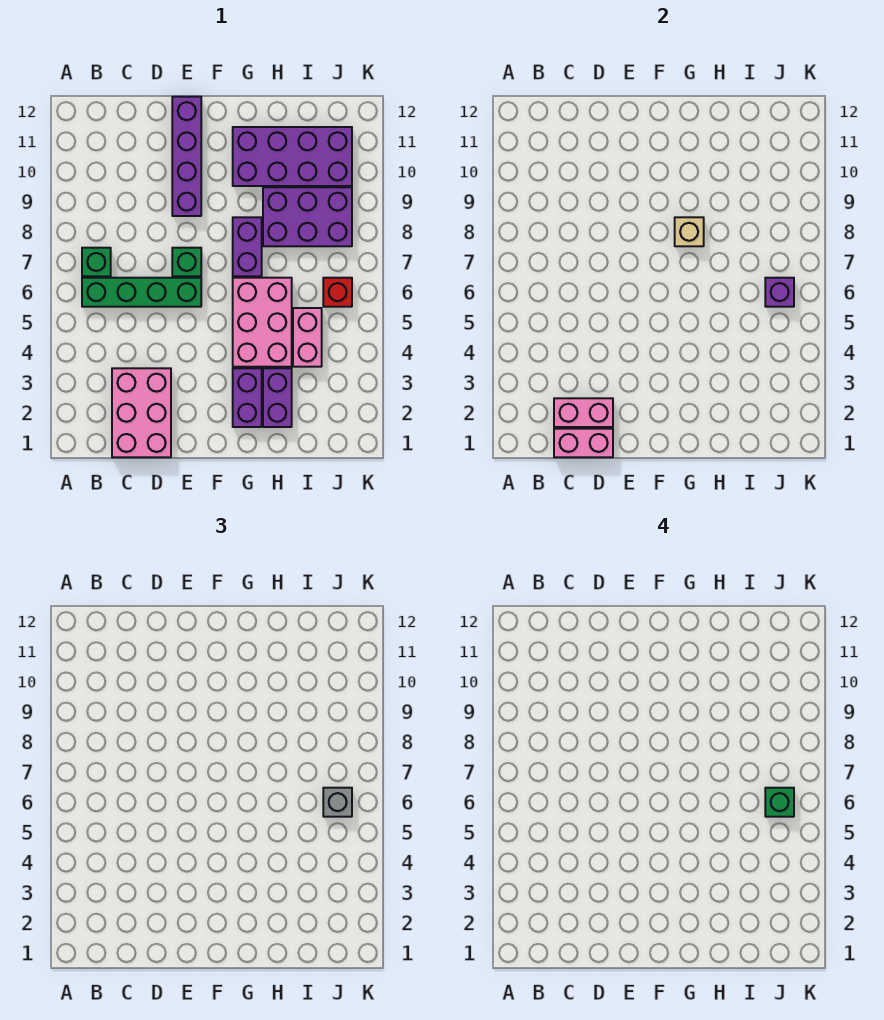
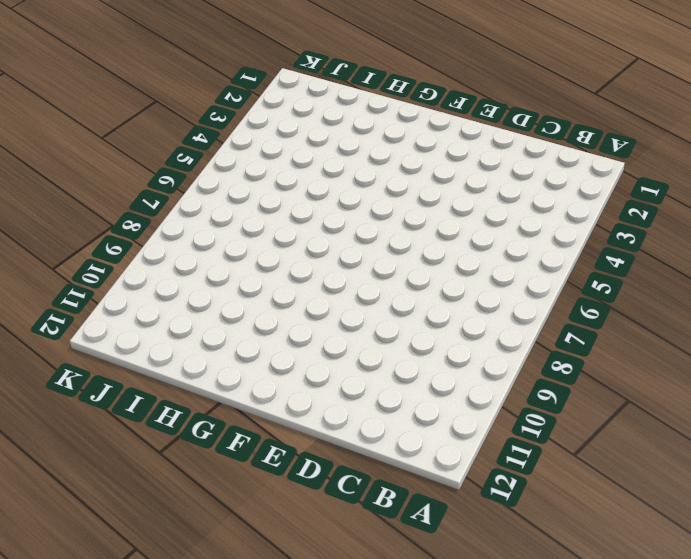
none -> green brick B6:E6 level 1
none -> green brick B7 level 1
none -> pink brick C1:D3 level 1

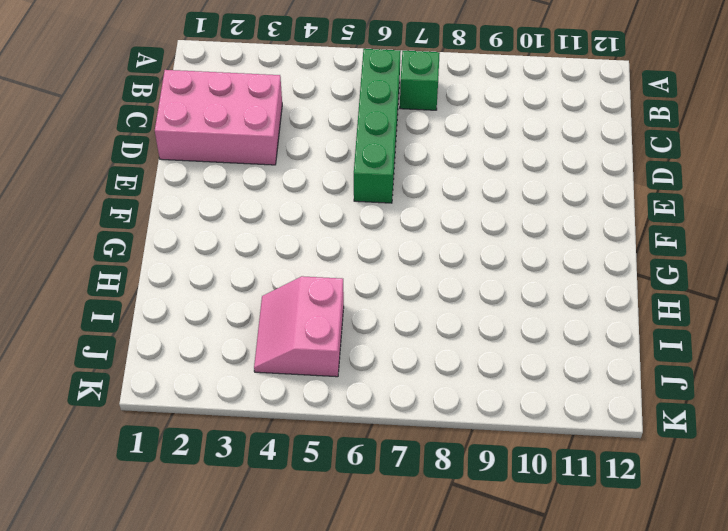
pink slope I4:J5 level 1 top 5 -> pink brick I4:I5 level 1
none -> green brick E7 level 1
none -> purple brick E9:E12 level 1
none -> purple brick G2:G3 level 1

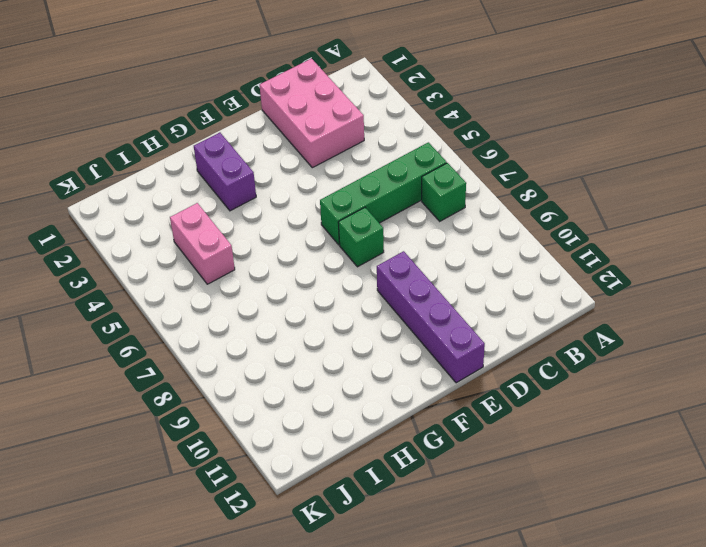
none -> pink brick G4:H6 level 1
none -> purple brick G7:G8 level 1
none -> purple brick G10:J11 level 1

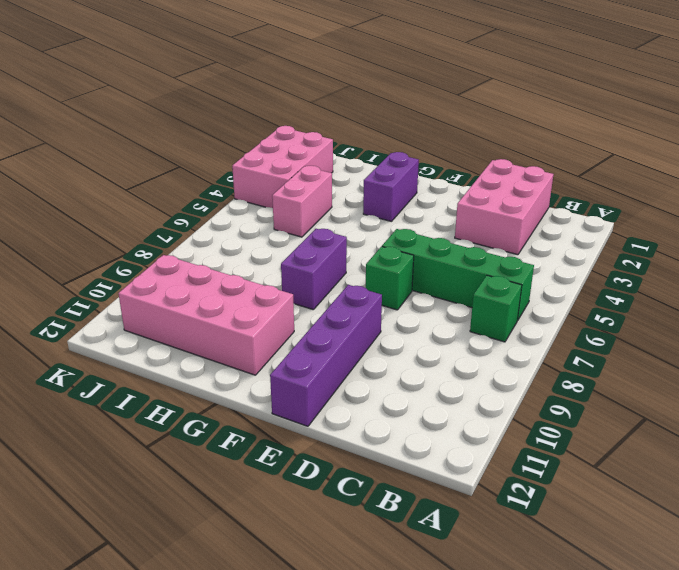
pink brick G10:J11 level 1 -> purple brick G10:J11 level 1
pink brick J2:K4 level 1 -> pink brick G4:H6 level 1
none -> purple brick H2:H3 level 1
none -> purple brick H8:J9 level 1
none -> red brick J6 level 1

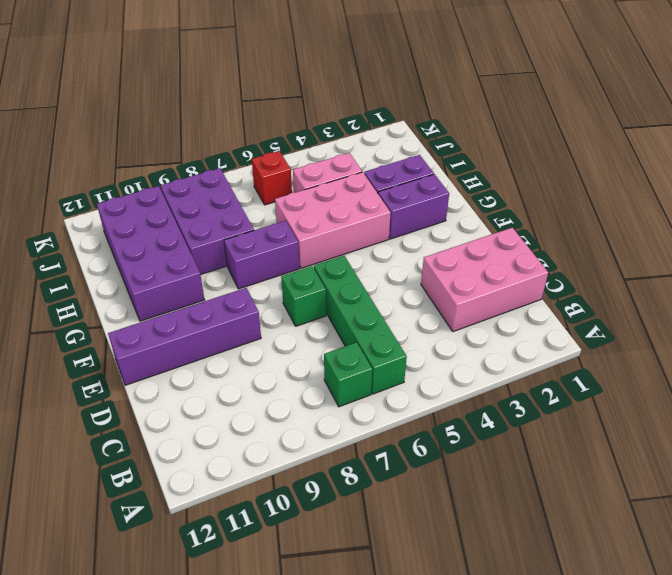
none -> pink brick C1:D1 level 2
none -> pink brick C2:D2 level 2
none -> tan brick G8 level 2

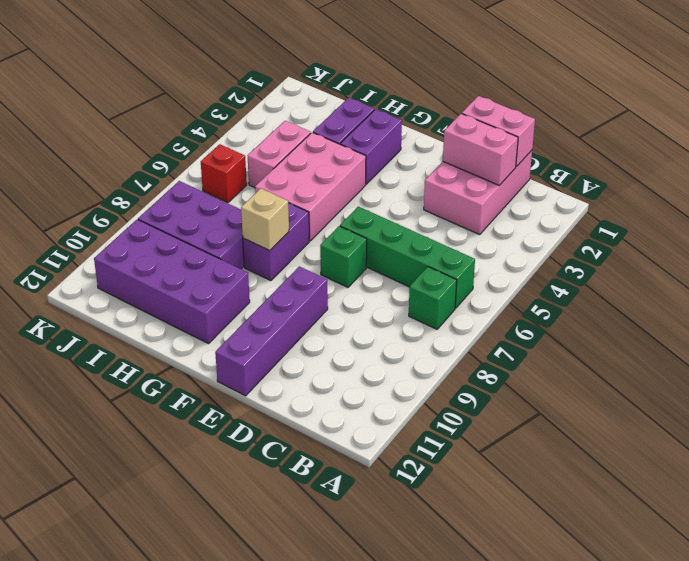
none -> purple brick J6 level 2
none -> grey brick J6 level 3
none -> green brick J6 level 4

